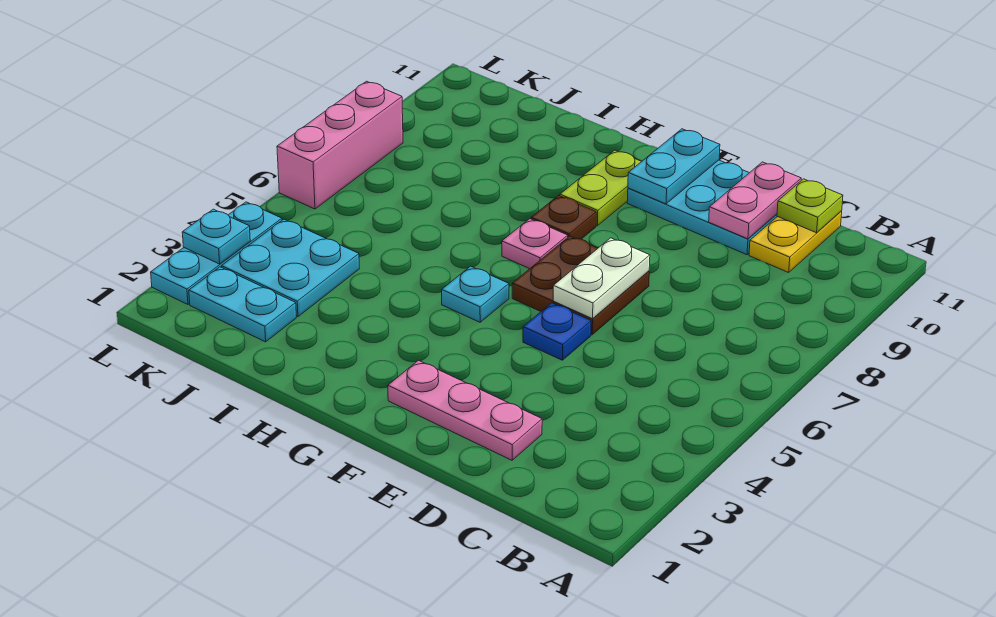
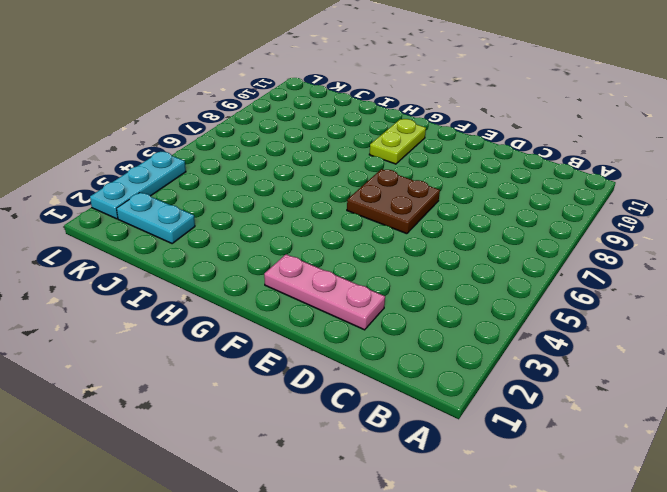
none -> yellow plate C10:C11 level 1
none -> cyan plate D10:F11 level 1
none -> blue plate E5 level 1

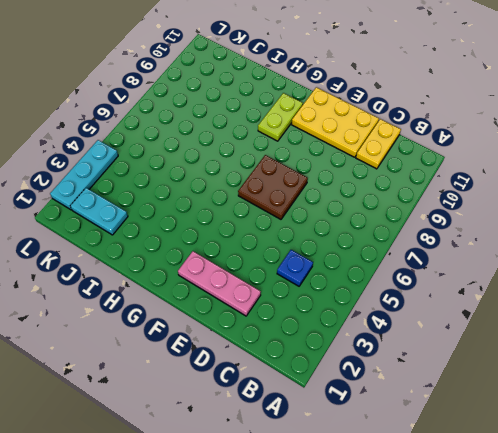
blue plate C4 level 1 -> blue plate E5 level 1
yellow plate D10:F11 level 1 -> cyan plate D10:F11 level 1
none -> cyan plate G5 level 1
none -> pink plate G7 level 1
none -> brown plate G8 level 1

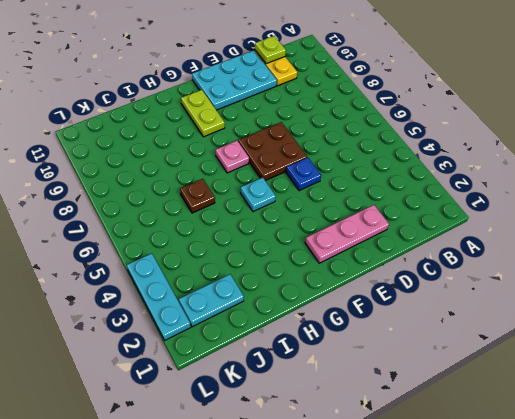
brown plate I6 level 1 -> brown plate G8 level 1
none -> cyan plate J3:K4 level 1
none -> pink brick L6:L8 level 1
none -> pink plate D10:D11 level 2

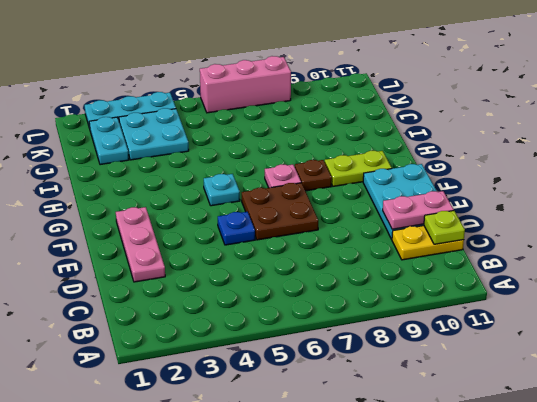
none -> white plate E6:E7 level 2
none -> cyan plate F10:F11 level 2
none -> cyan plate L3 level 2

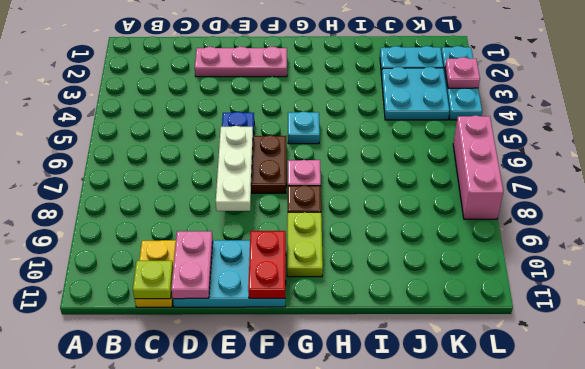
white plate E6:E8 level 2 -> white plate E6:E7 level 2
red plate F10:F11 level 2 -> cyan plate F10:F11 level 2
pink plate L3 level 2 -> cyan plate L3 level 2

